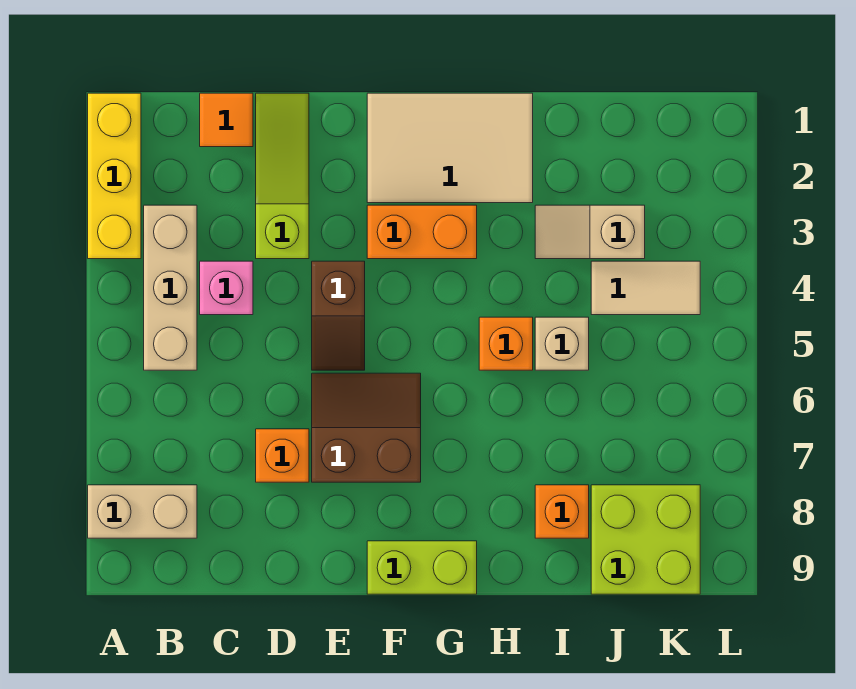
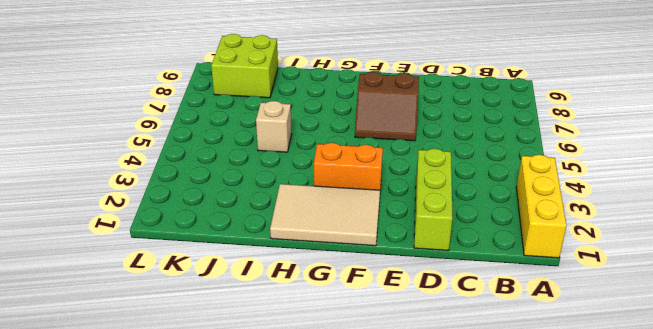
lime brick D1:D3 level 1 -> lime slope D1:D3 level 1 top 3
none -> tan brick A8:B8 level 1
none -> tan brick B3:B5 level 1
none -> orange tile C1 level 1

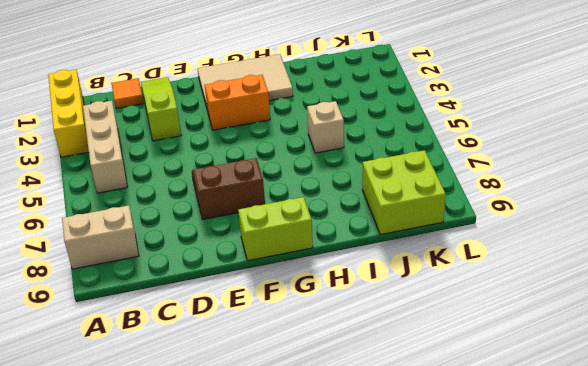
none -> pink brick C4 level 1
none -> orange brick D7 level 1
none -> brown slope E4:E5 level 1 top 4

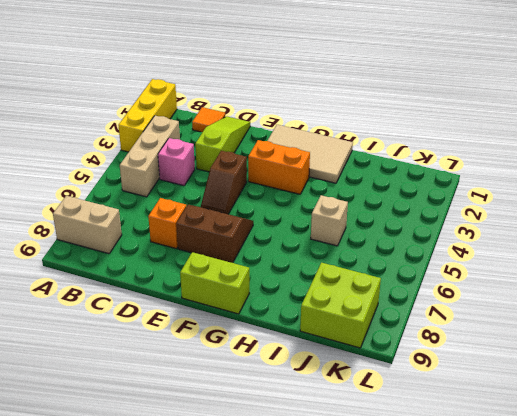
none -> orange brick H5 level 1
none -> tan slope I3:J3 level 1 top J
none -> orange brick I8 level 1

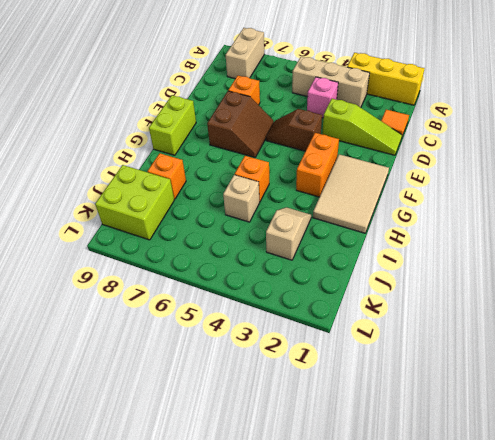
none -> tan tile J4:K4 level 1

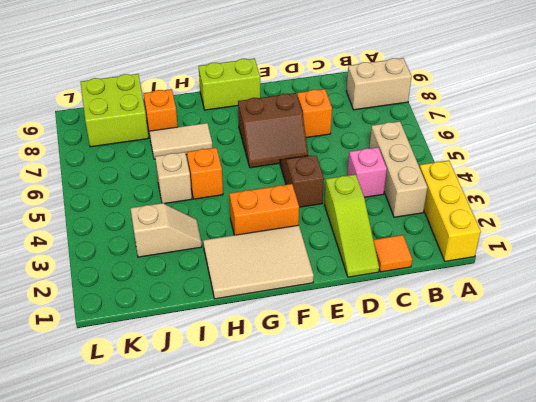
tan tile H7:I7 level 1 -> tan tile J4:K4 level 1

